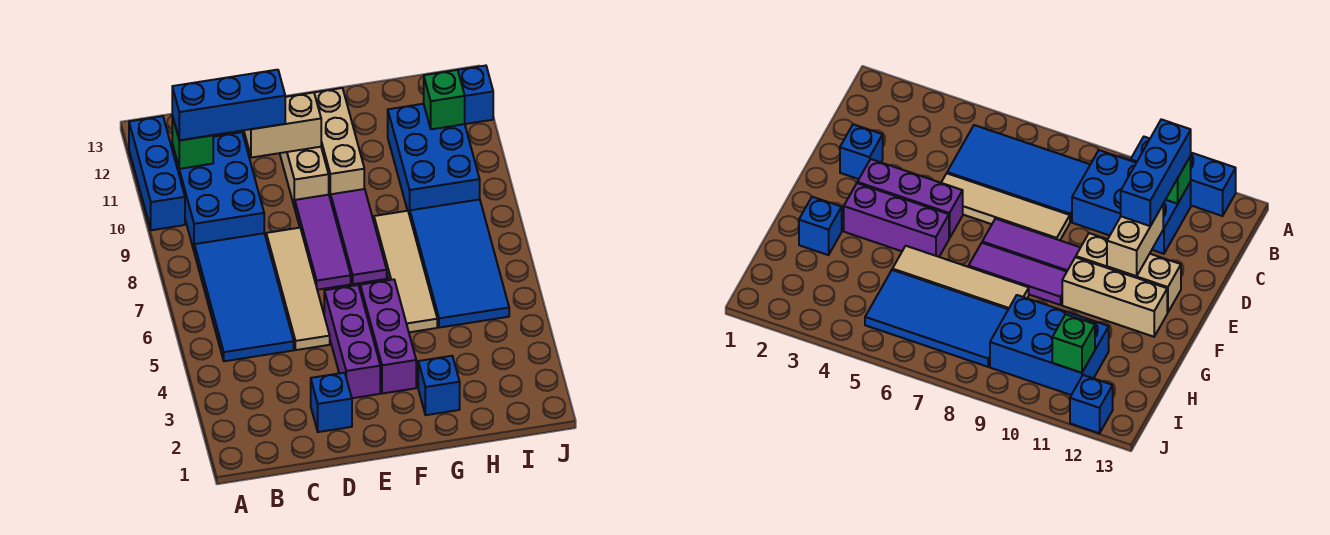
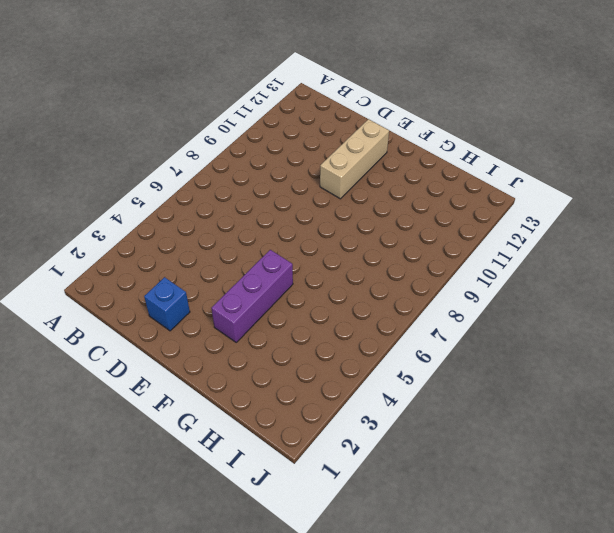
none -> blue brick A10:A12 level 1
none -> blue tile B5:C8 level 1
none -> blue brick B9:C11 level 1

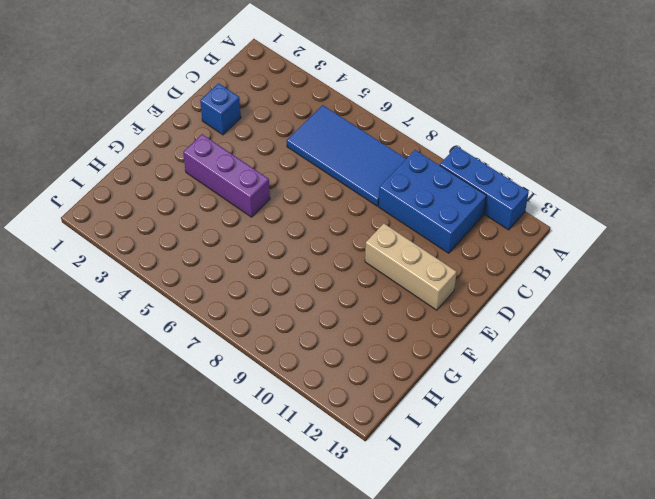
none -> tan tile D5:D8 level 1
none -> purple brick E3:E5 level 1
none -> purple tile E7:E9 level 1

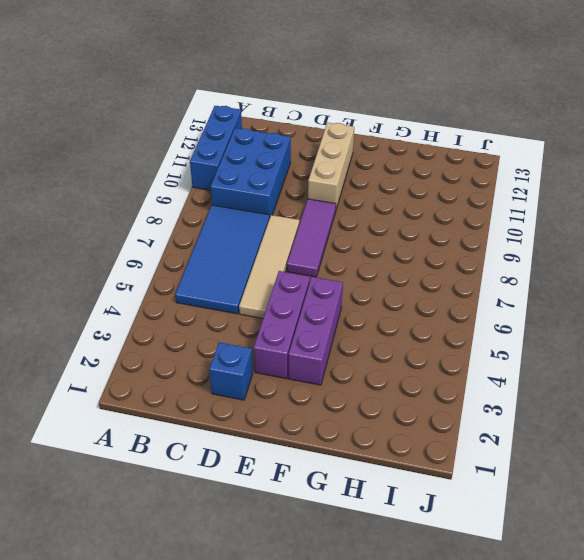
none -> purple tile F7:F9 level 1
none -> tan brick F10:F12 level 1
none -> blue brick G2 level 1

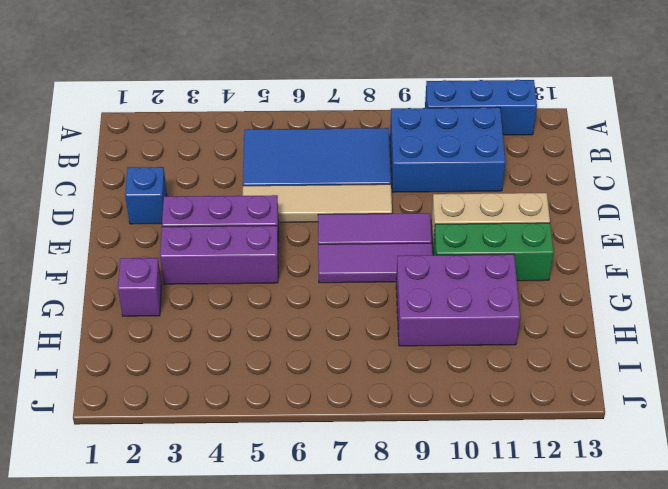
green brick F10:F12 level 1 -> tan brick F10:F12 level 1
purple brick G2 level 1 -> blue brick G2 level 1
purple brick G9:H11 level 1 -> blue brick H9:I11 level 1
none -> tan tile G5:G8 level 1
none -> blue tile H5:I8 level 1
none -> blue brick J12 level 1

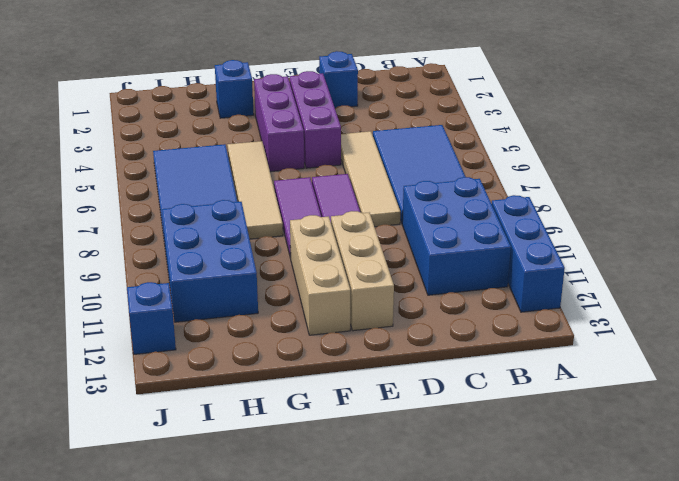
none -> green brick B11 level 2
none -> tan brick D11:E11 level 2
none -> green brick I11 level 2

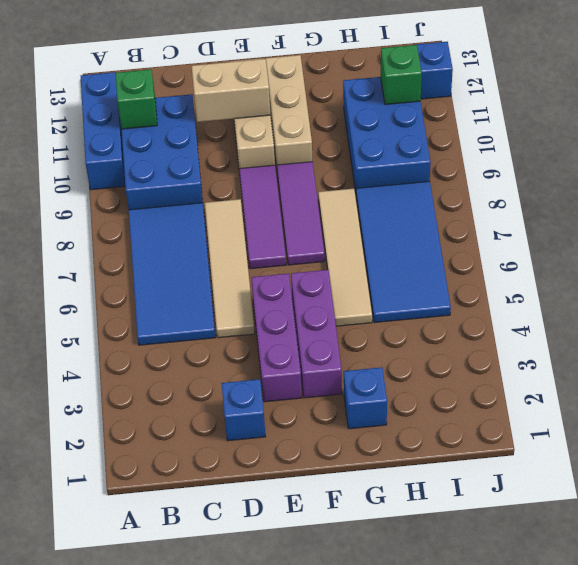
none -> blue brick B11:D11 level 3

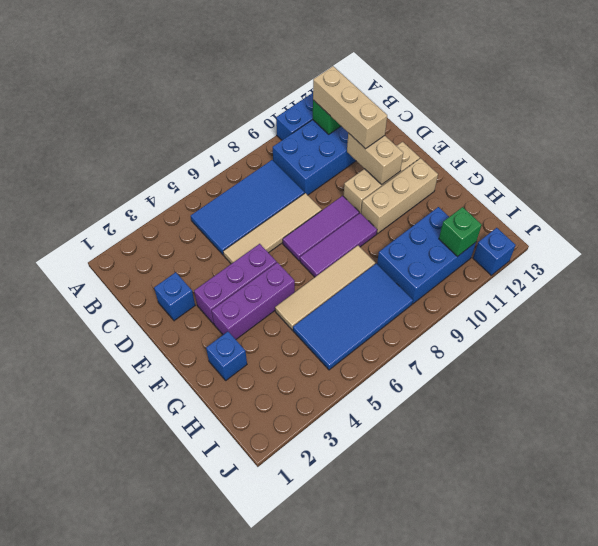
tan brick B11:D11 level 3 -> blue brick B11:D11 level 3

